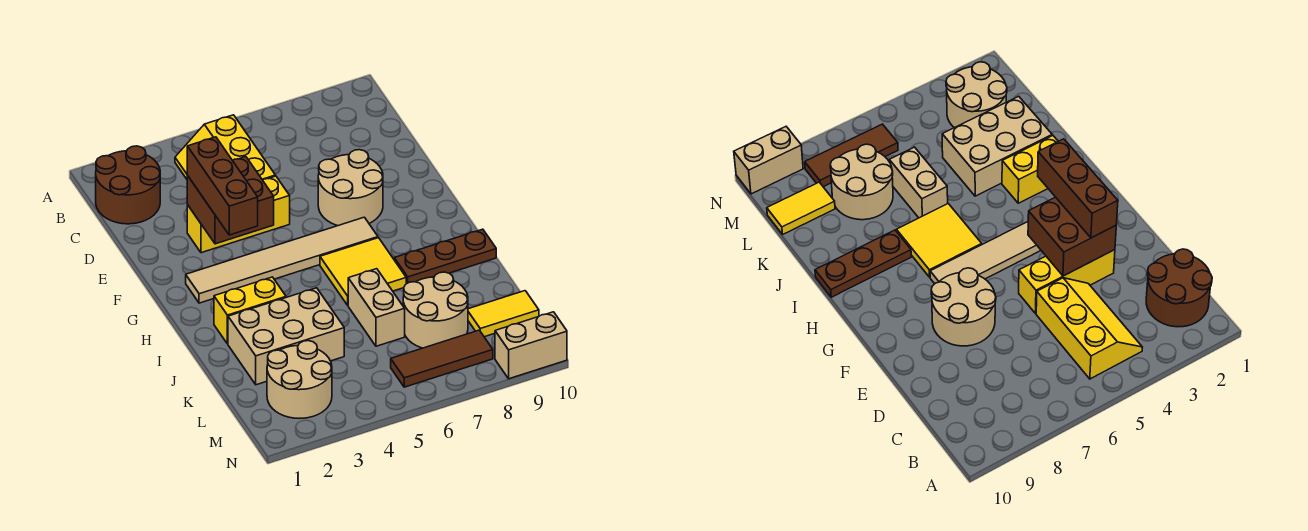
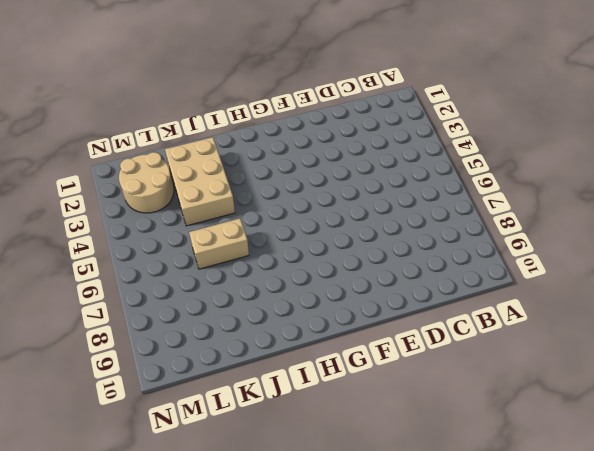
none -> brown round brick B1:C2 level 1
none -> yellow slope B4:D5 level 1 top 5
none -> yellow brick E3:E5 level 1

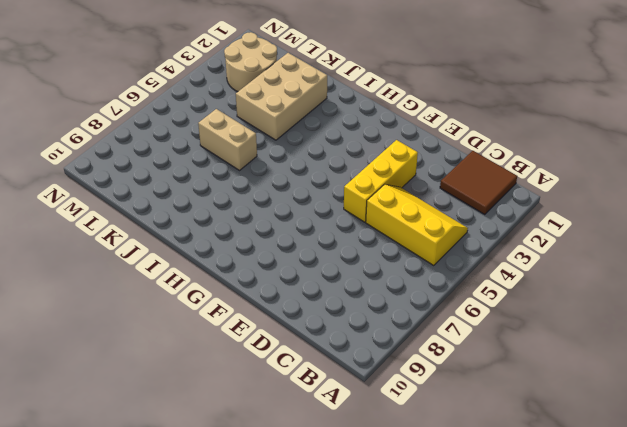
brown tile B1:C2 level 1 -> brown round brick B1:C2 level 1
none -> tan round brick E7:F8 level 1
none -> tan tile G2:G7 level 1
none -> yellow tile H6:I7 level 1

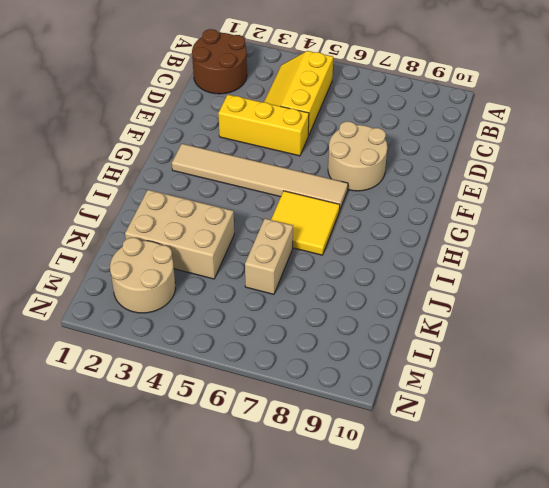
none -> yellow brick I2:I3 level 1
none -> brown plate I8:I10 level 1
none -> tan round brick K7:L8 level 1

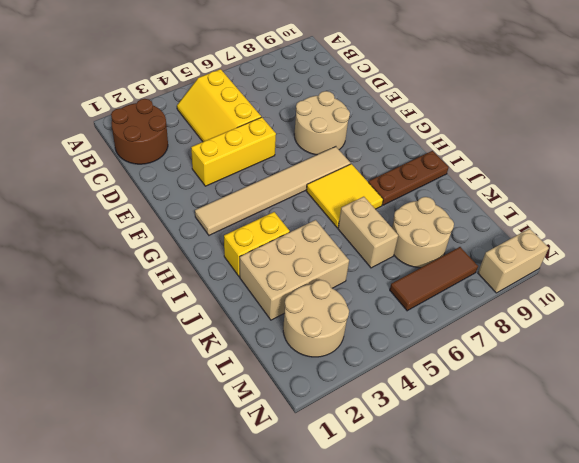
none -> yellow tile L9:L10 level 1
none -> brown brick E3:F4 level 2
none -> brown brick E3:G3 level 3

